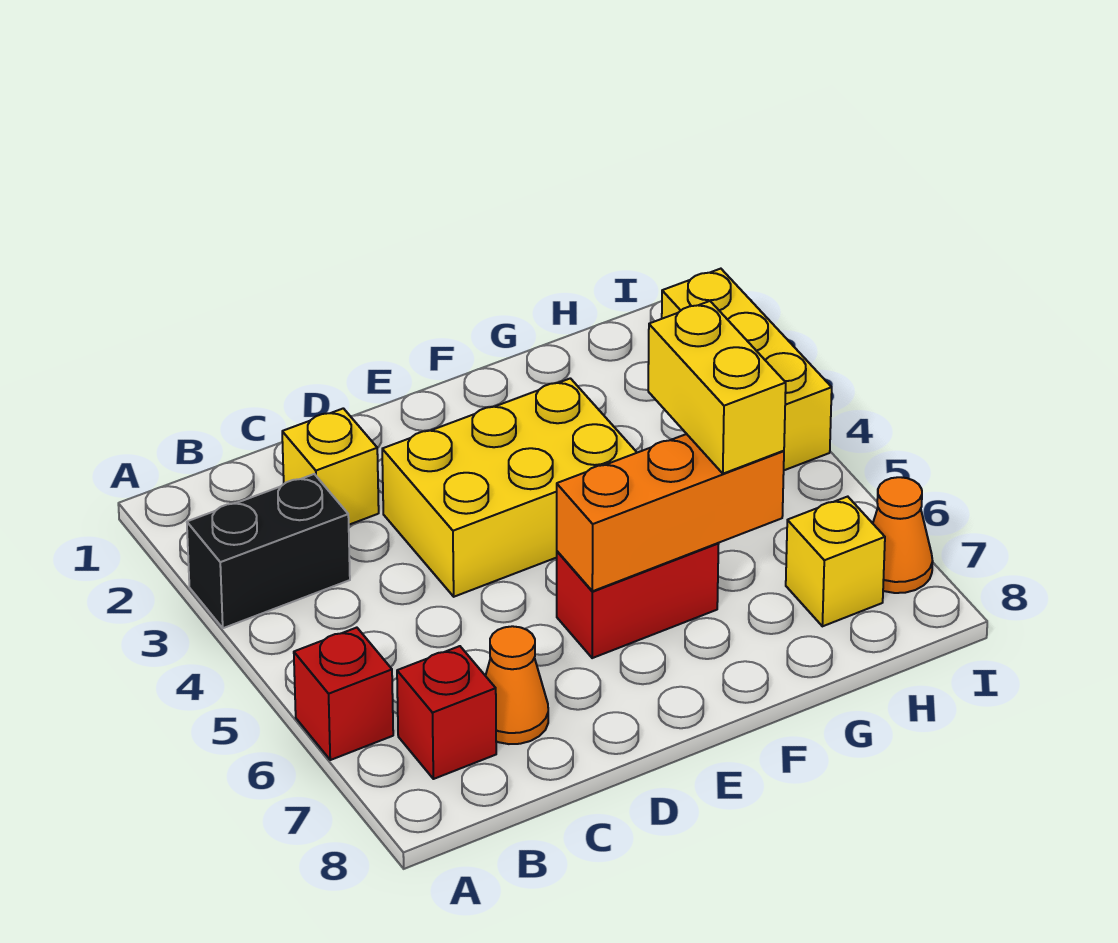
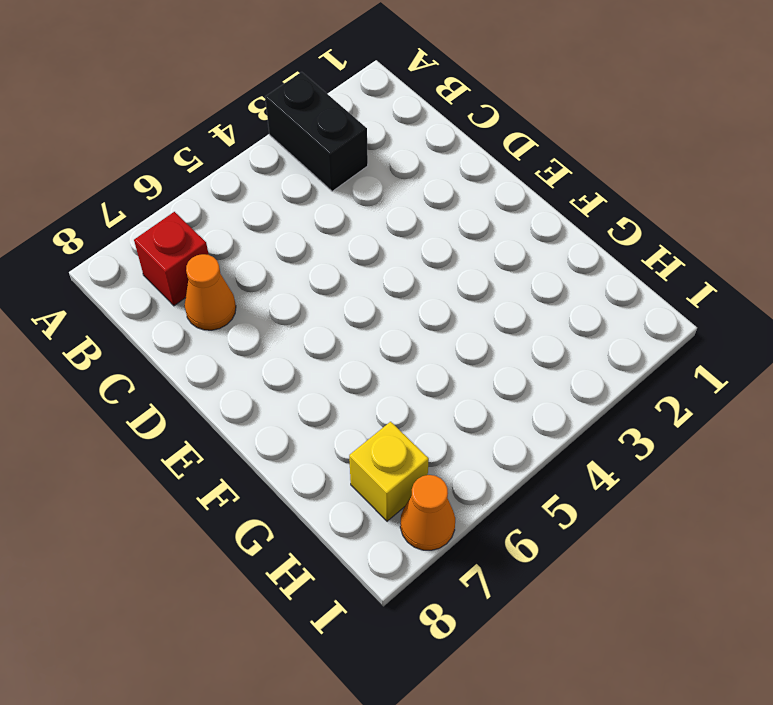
none -> red brick A6 level 1
none -> yellow brick C2 level 1
none -> yellow brick D3:F4 level 1

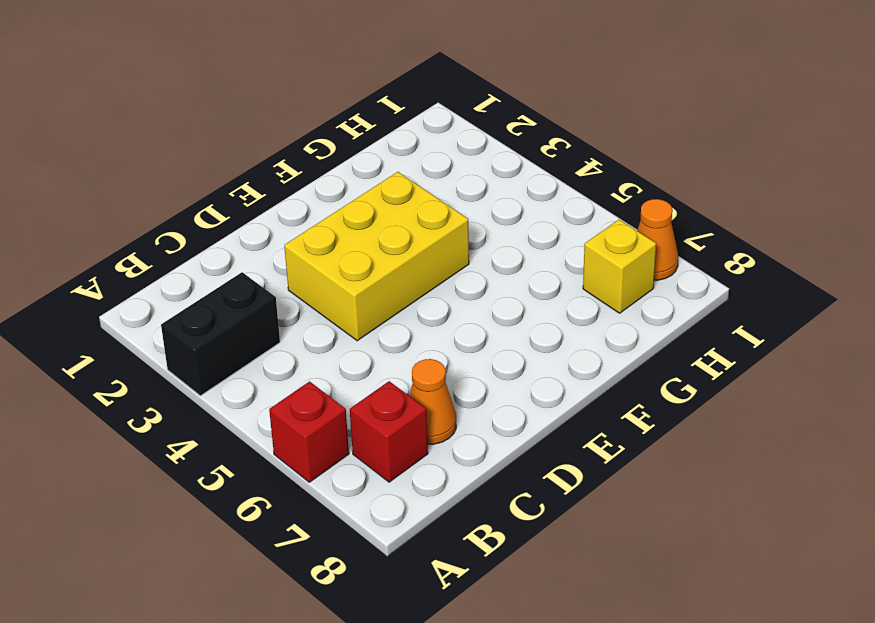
none -> yellow brick C2 level 1
none -> red brick E6:F6 level 1
none -> yellow brick I2:I4 level 1

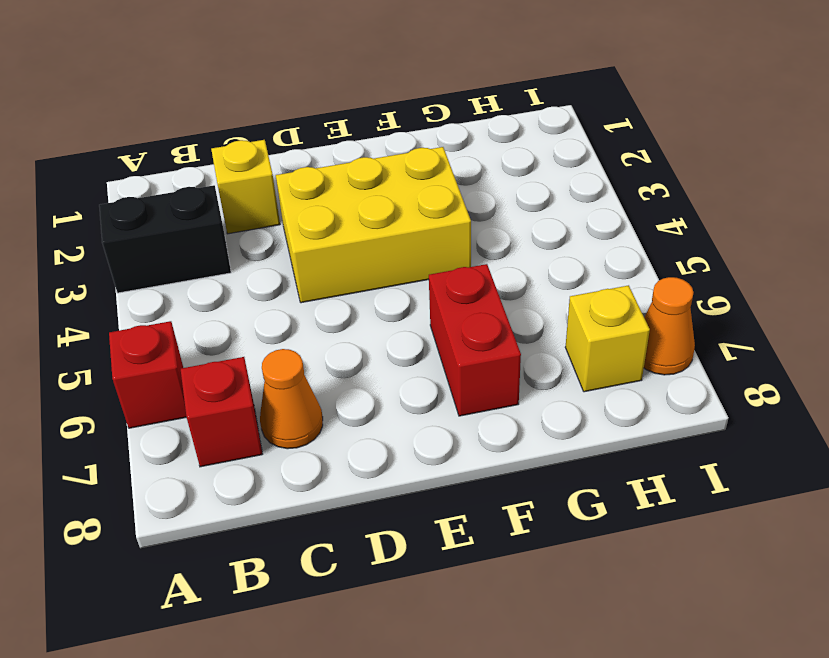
red brick F6:F7 level 1 -> red brick E6:F6 level 1
none -> yellow brick I2:I4 level 1
none -> orange brick E6:G6 level 2
none -> yellow brick G5:G6 level 3

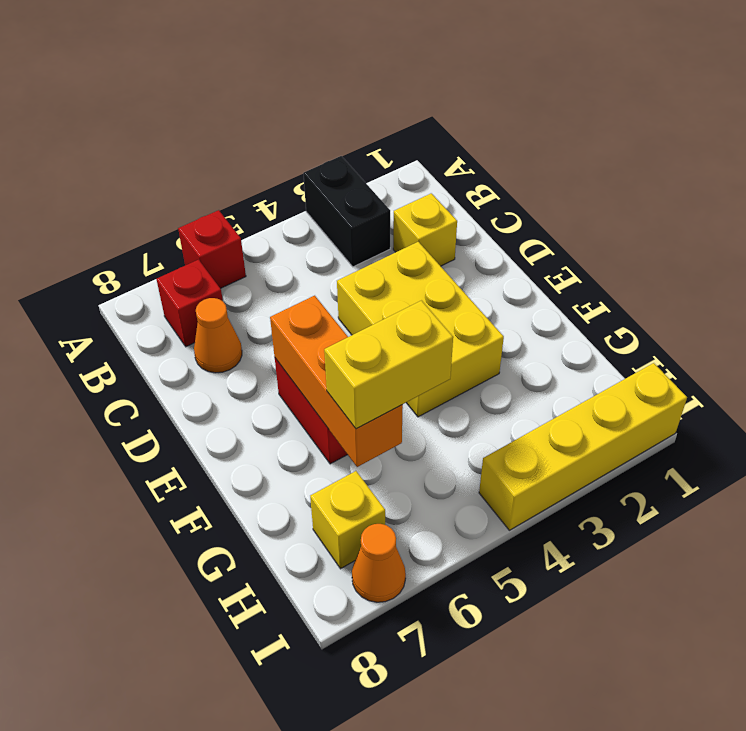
yellow brick I1:I4 level 1 -> yellow brick I2:I4 level 1

